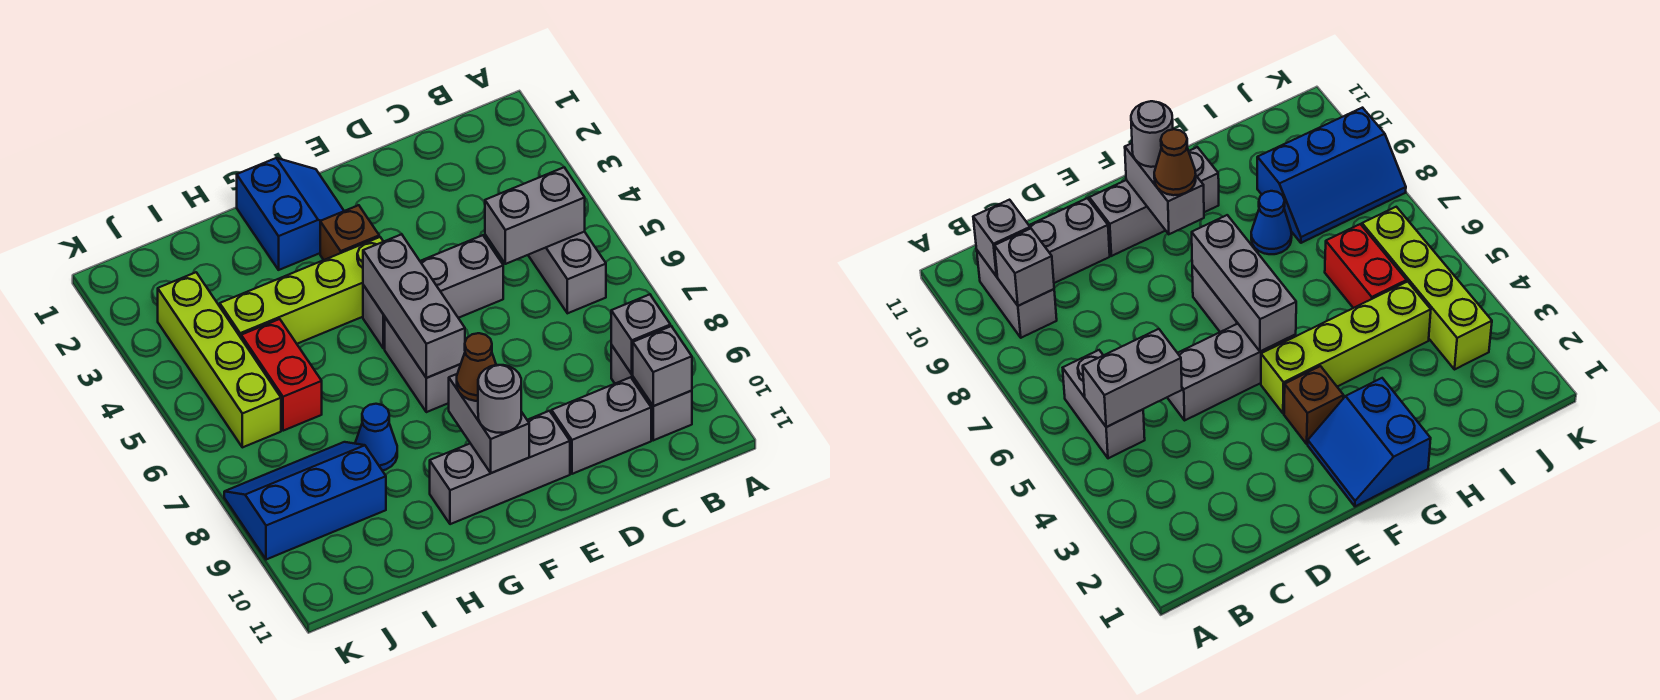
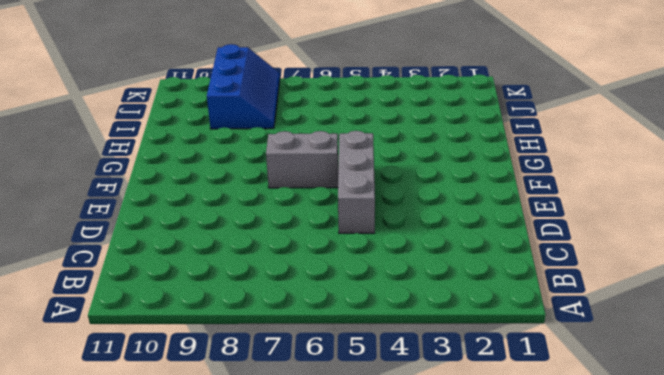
none -> grey brick B5:B6 level 1
none -> grey brick B9:B10 level 1
none -> grey brick C10:D10 level 1

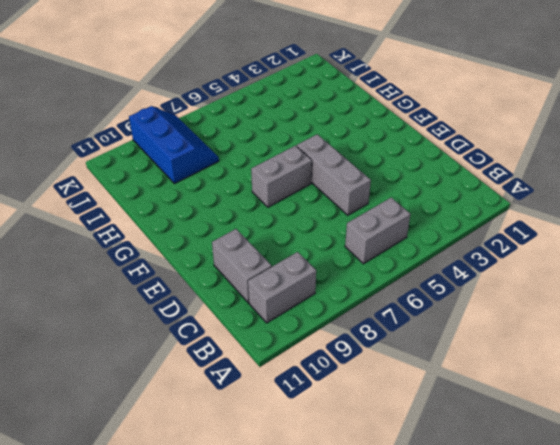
none -> grey brick E10:G10 level 1
none -> blue slope F1:G2 level 1 top G
none -> brown brick F3 level 1

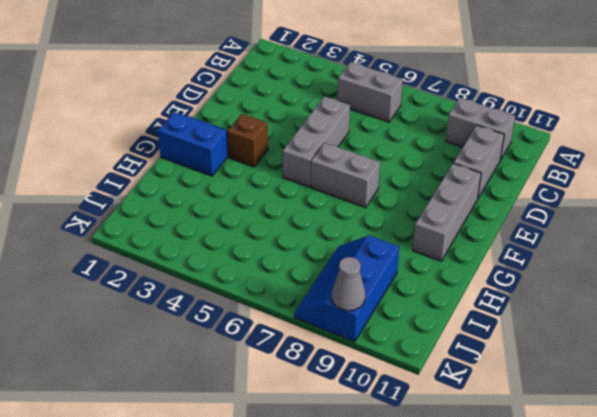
grey cone K9 level 2 -> none
none -> lime brick F4:I4 level 1
none -> blue cone H8 level 1
none -> red brick I5:I6 level 1

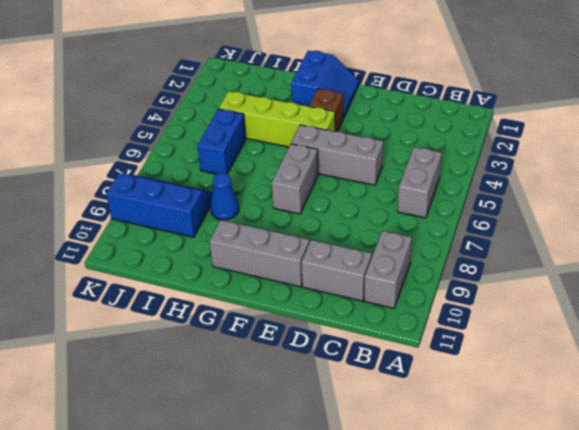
blue brick I5:I6 level 1 -> red brick I5:I6 level 1
none -> lime brick J3:J6 level 1
none -> grey brick B5:C5 level 2
none -> grey brick B9 level 2

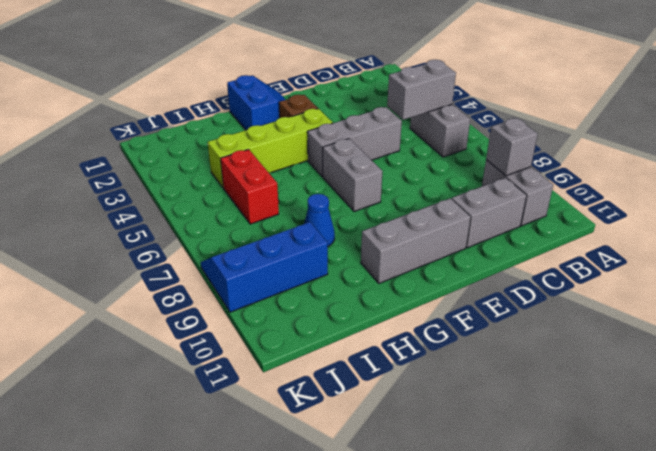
none -> lime brick J3:J6 level 1
none -> grey brick B10 level 2
none -> grey brick F5:F7 level 2

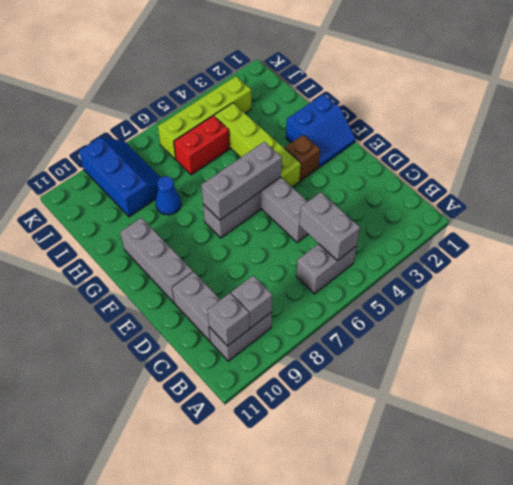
none -> grey brick F9:F10 level 2
none -> brown cone F9 level 3
none -> grey round brick F10 level 3

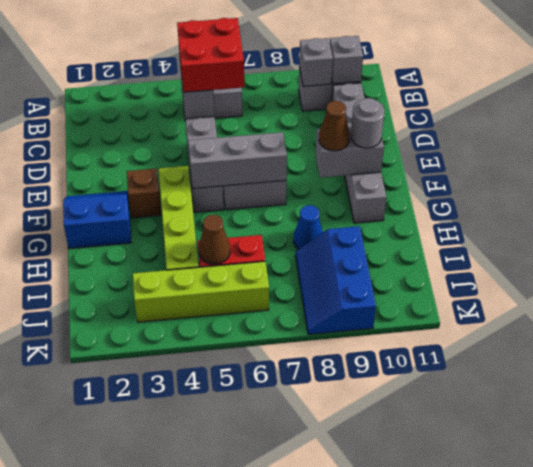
red brick B5:C6 level 3 -> none
brown cone I5 level 2 -> none

